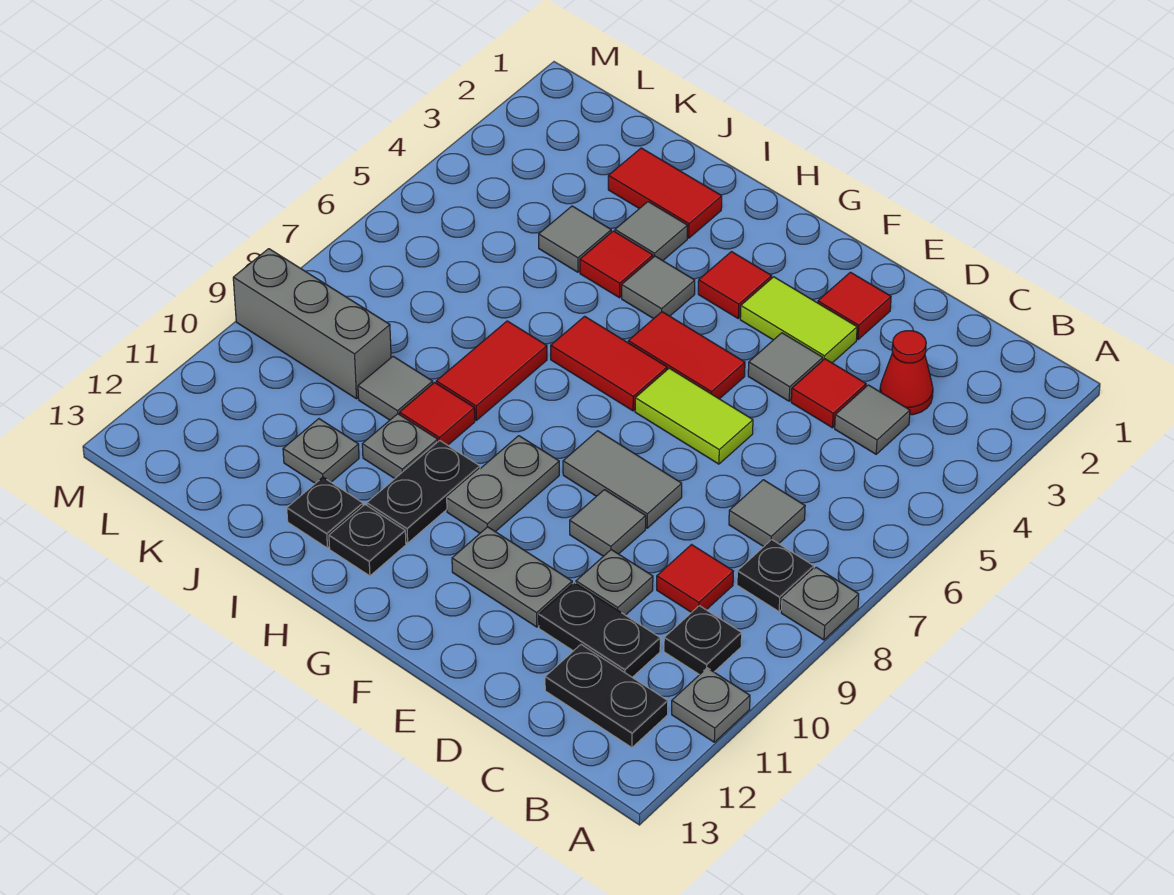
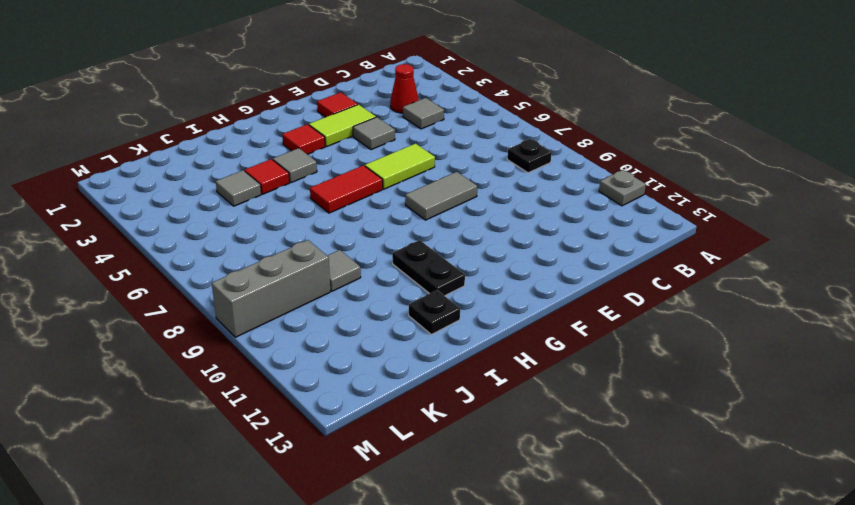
none -> grey plate A8 level 1
none -> black plate B10 level 1
none -> black plate B12:C12 level 1
none -> grey tile C7 level 1

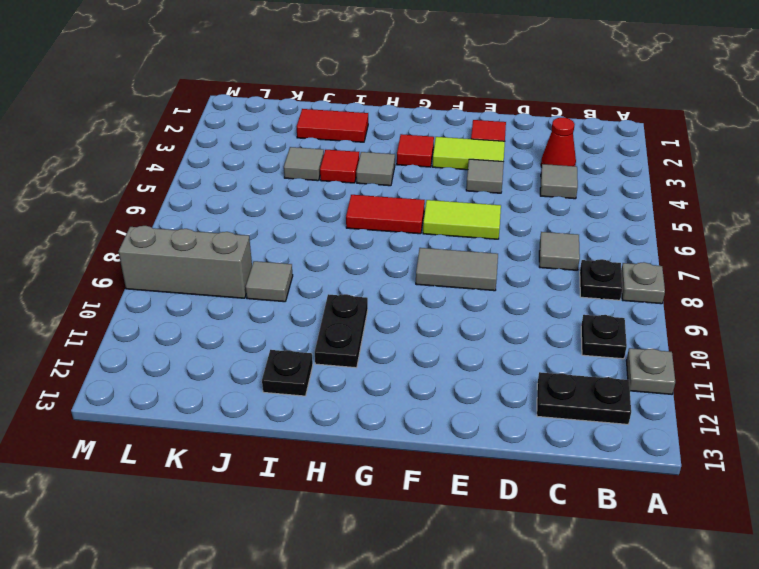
none -> red tile C9 level 1
none -> black plate C11:D11 level 1
none -> red tile D4 level 1
none -> grey plate D10 level 1

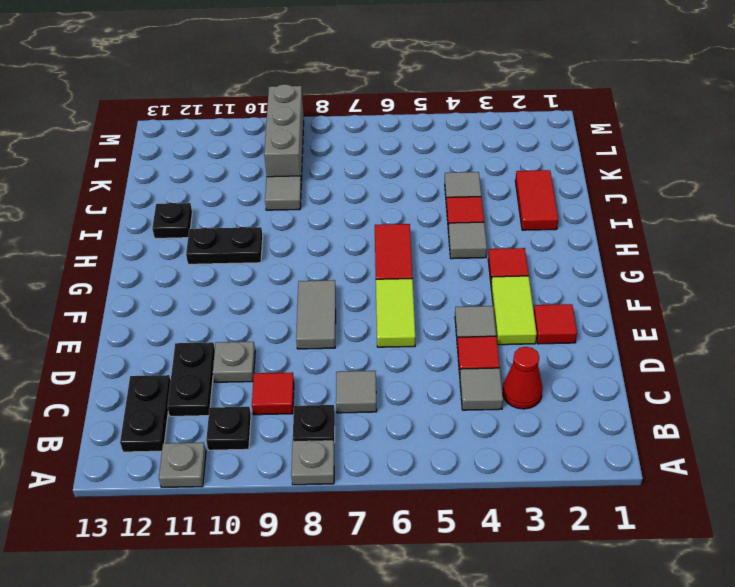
none -> grey tile E9 level 1
none -> grey plate E11:F11 level 1
none -> red tile F5:G5 level 1
none -> grey plate G9:G10 level 1

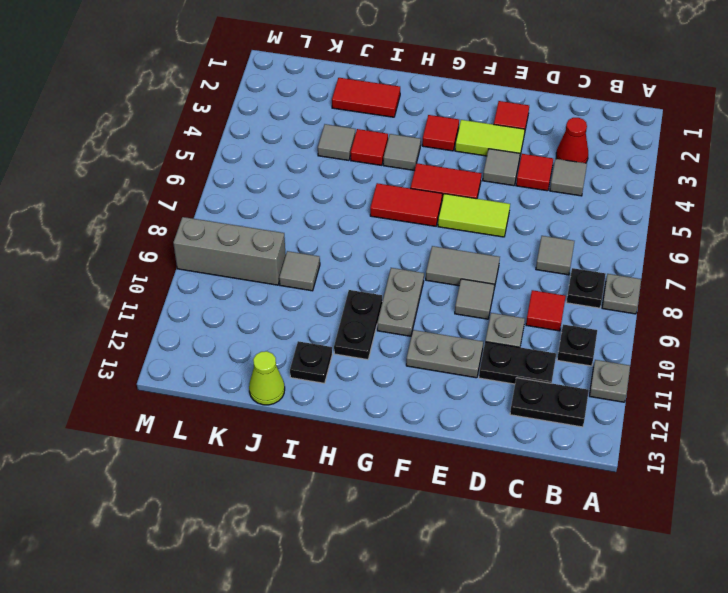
lime cone J13 level 1 -> none
none -> black plate H12 level 1
none -> grey tile I3 level 1
none -> red tile I7:I8 level 1
none -> red tile I9 level 1

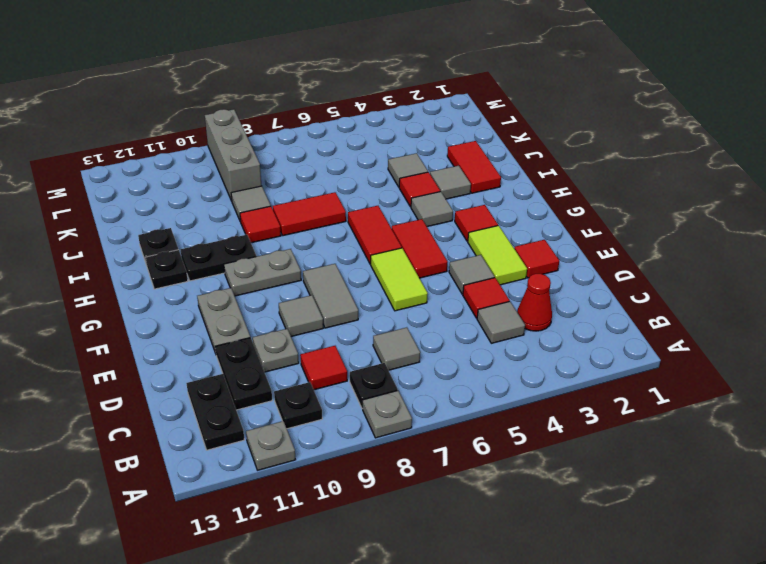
none -> grey plate I10 level 1
none -> grey plate J11 level 1

